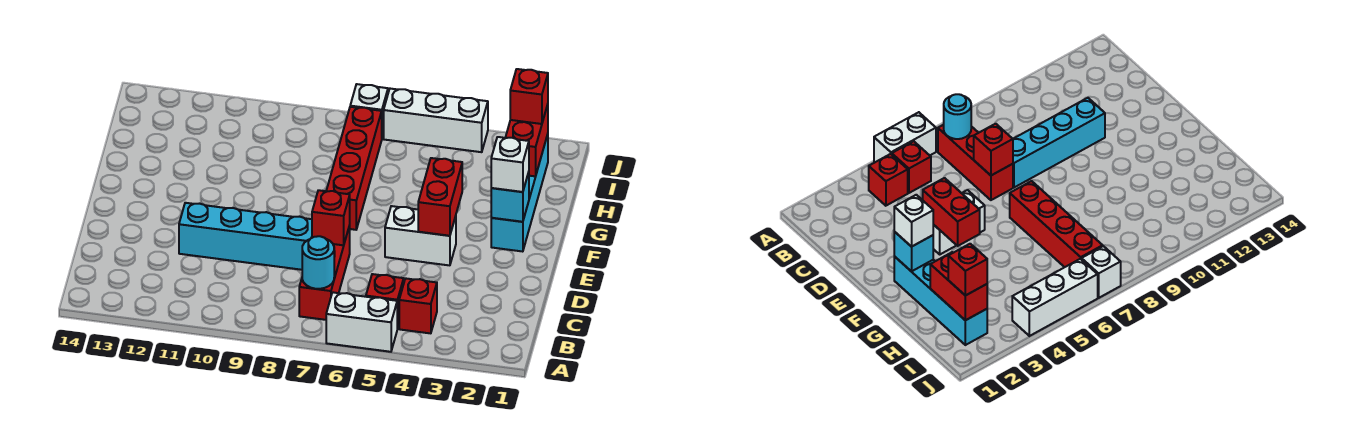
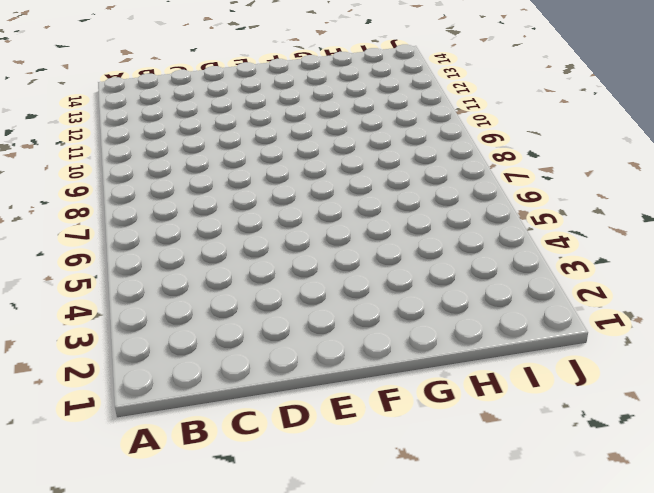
none -> white brick A5:A6 level 1
none -> red brick B4 level 1
none -> red brick B5 level 1

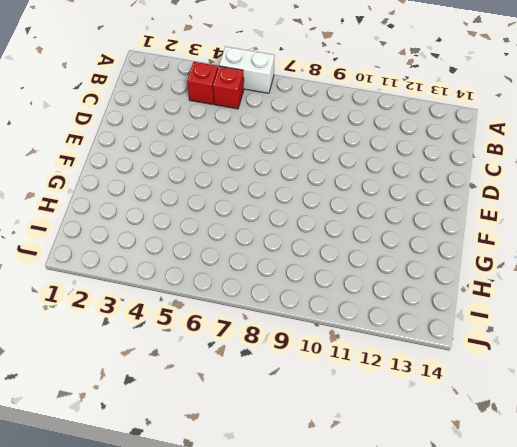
none -> red brick B7:D7 level 1
none -> cyan brick D8:D11 level 1
none -> white brick E4:E5 level 1

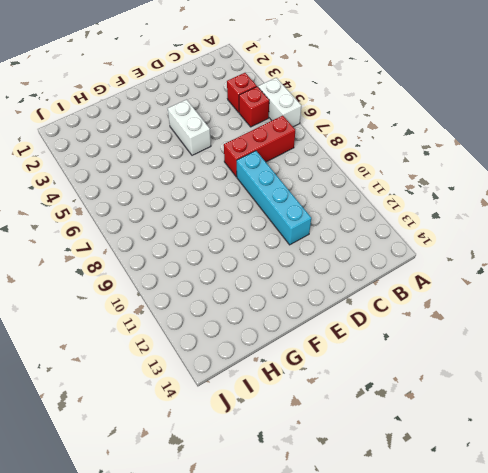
none -> cyan brick F2:I2 level 1
none -> red brick F7:I7 level 1
none -> white brick J4:J6 level 1

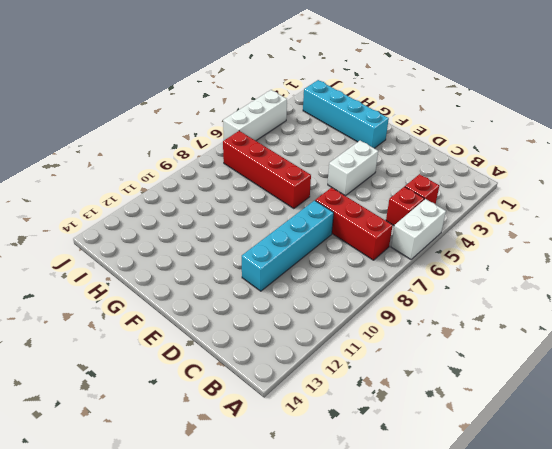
none -> white brick J7 level 1
none -> cyan round brick B7 level 2
none -> red brick D7 level 2

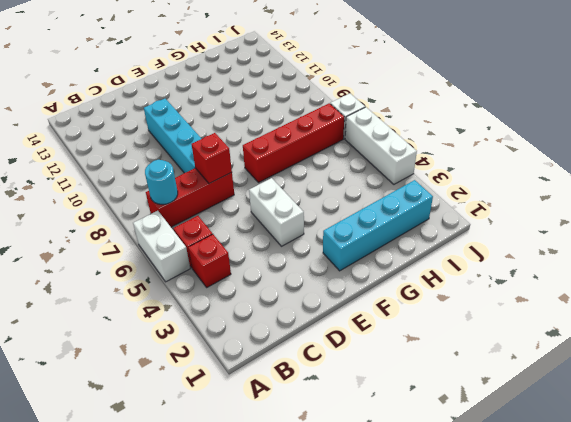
none -> red brick E4:F4 level 2
none -> cyan brick F2 level 2
none -> red brick H2:I2 level 2

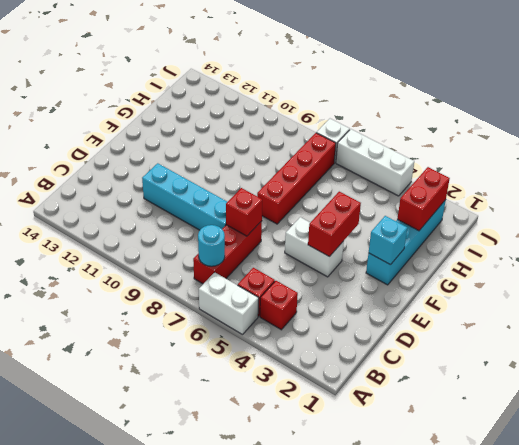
none -> white brick F2 level 3
none -> red brick I2 level 3

